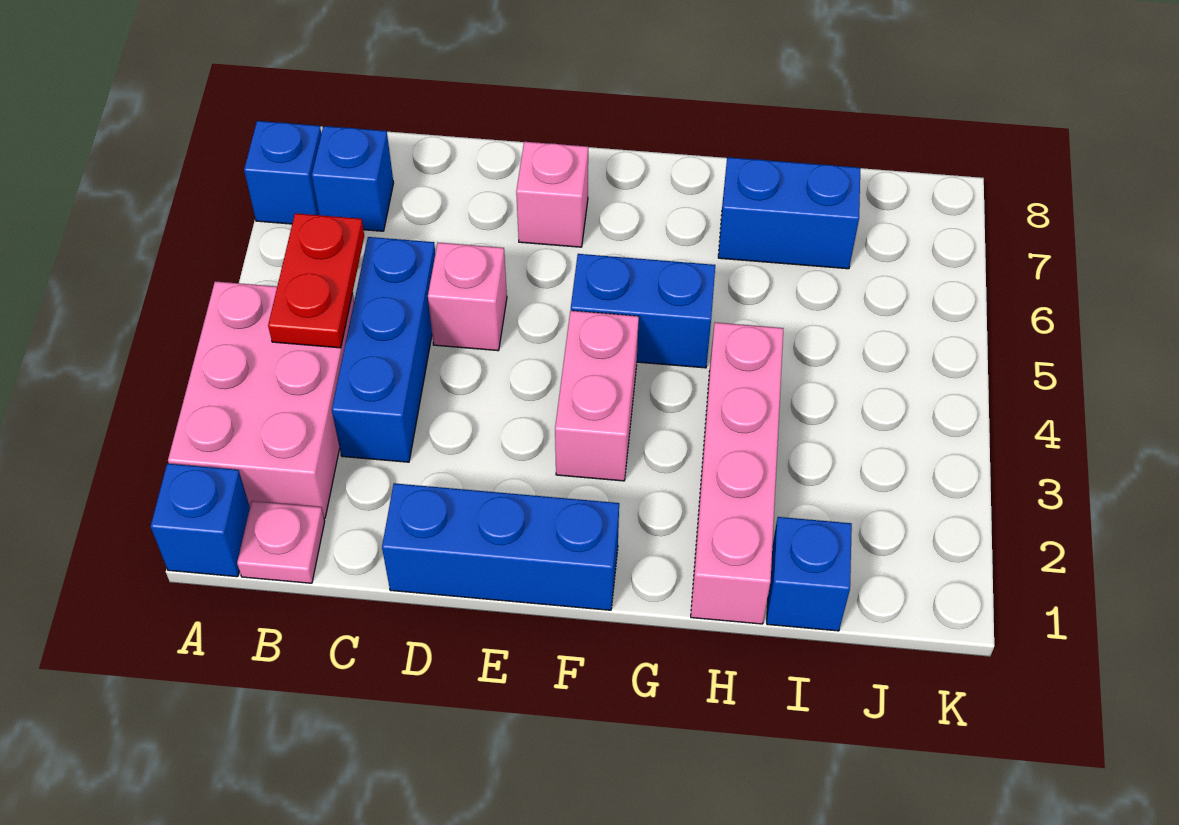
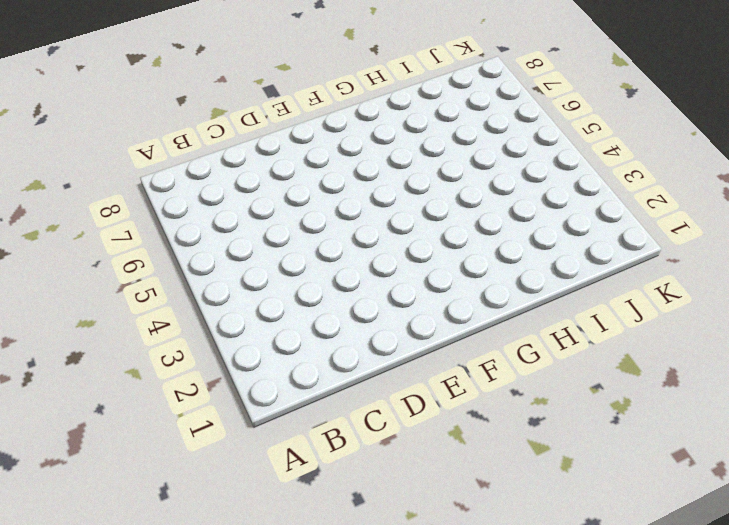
none -> blue brick A1 level 1
none -> pink brick A2:B4 level 1
none -> blue brick A7 level 1

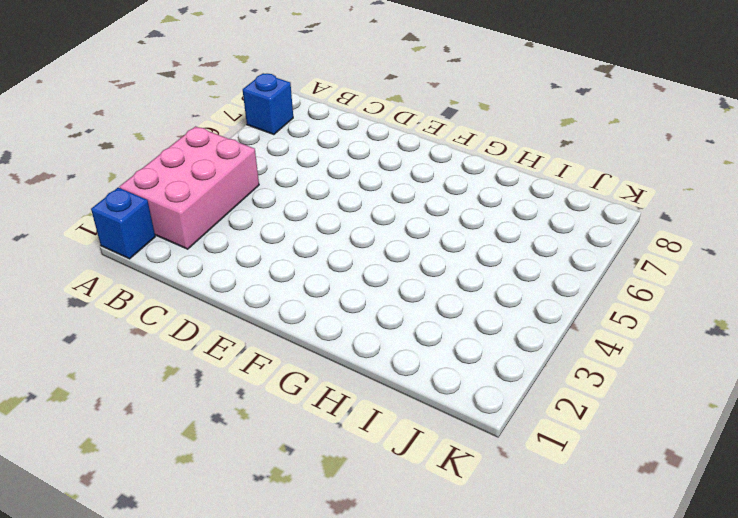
none -> pink plate B1 level 1
none -> blue brick B7 level 1
none -> blue brick C3:C5 level 1

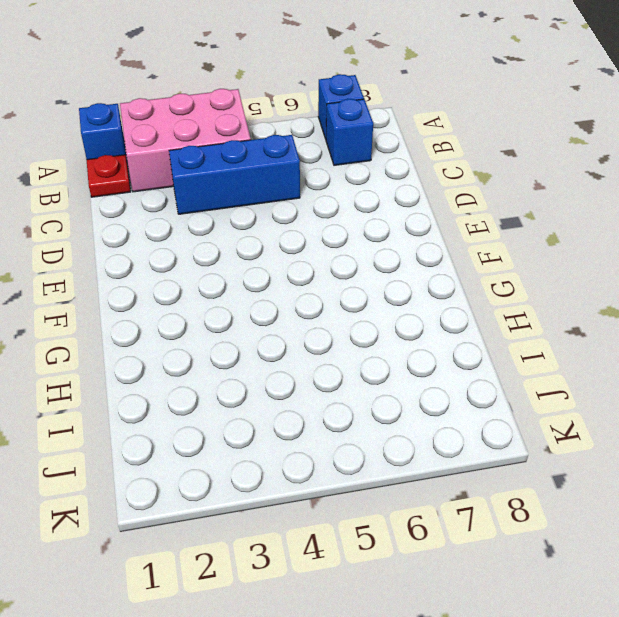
red plate B1 level 1 -> pink plate B1 level 1
none -> blue brick D1:F1 level 1
none -> pink brick D5 level 1
none -> pink brick E7 level 1

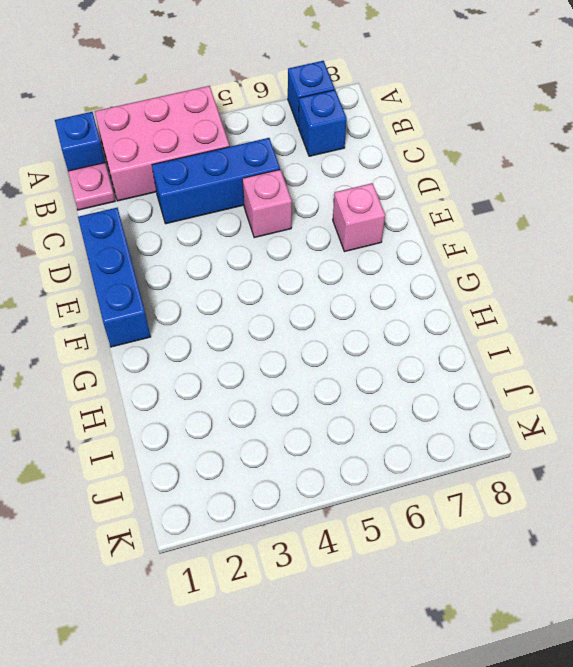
none -> pink brick F3:F4 level 1
none -> blue brick F5:G5 level 1
none -> pink brick H1:H4 level 1

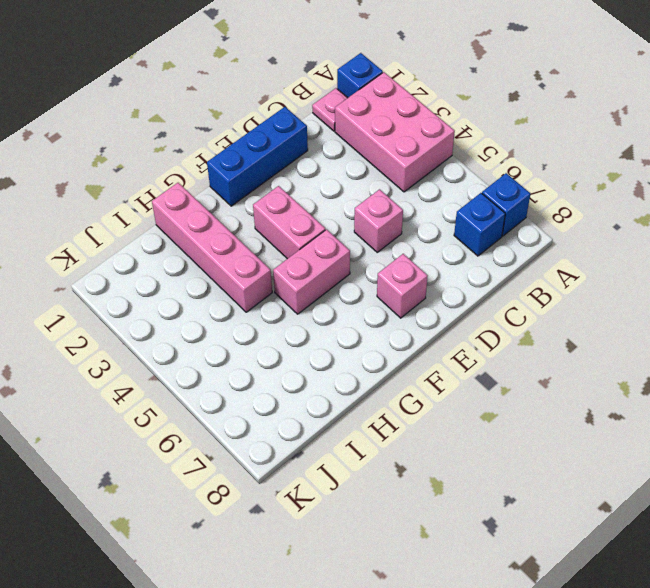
pink brick F5:G5 level 1 -> blue brick F5:G5 level 1
none -> blue brick C3:C5 level 1
none -> blue brick H7:I7 level 1
none -> blue brick I1 level 1

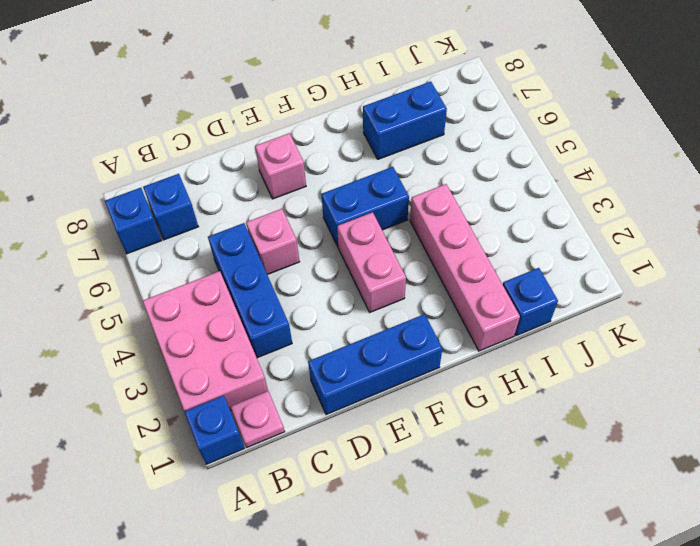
none -> red plate B4:B5 level 2

